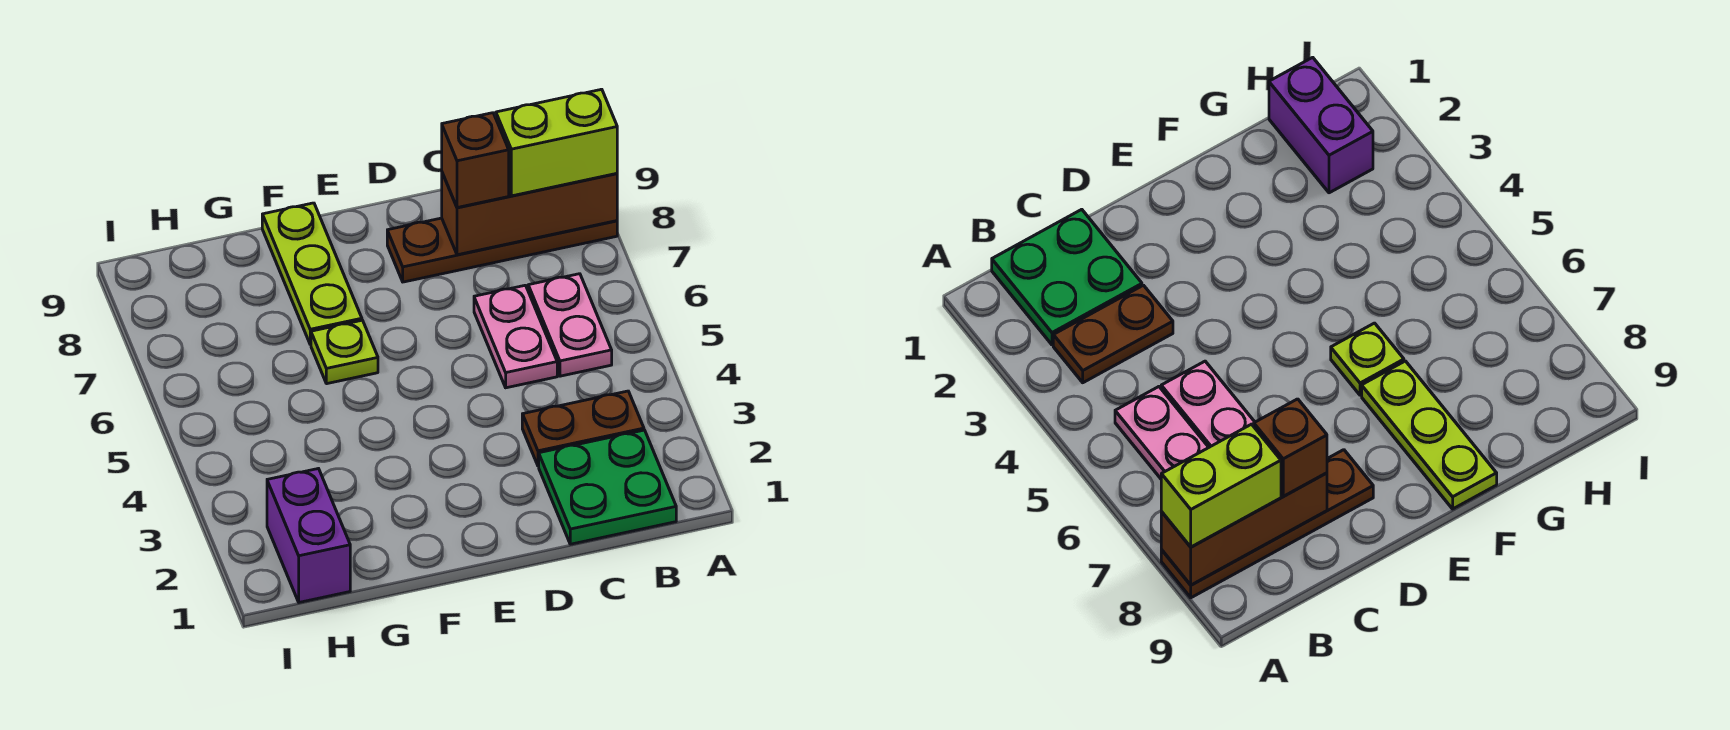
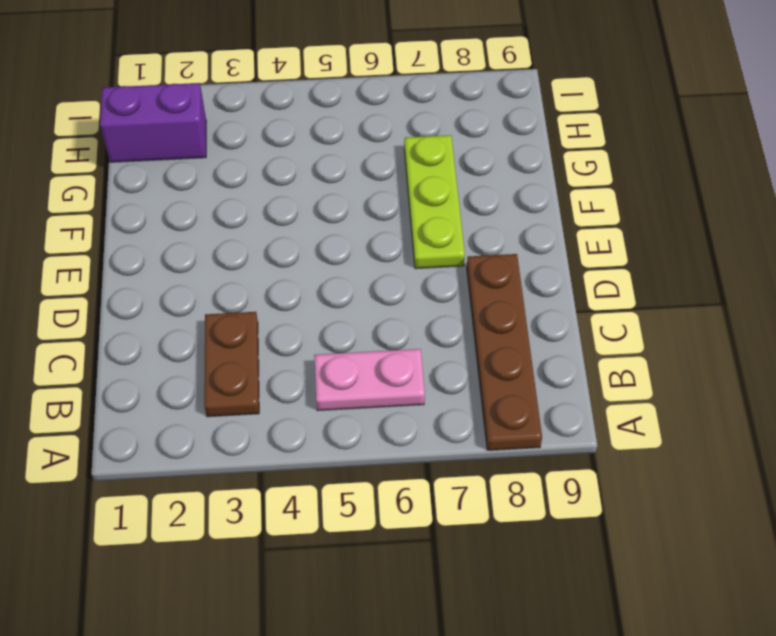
lime plate E7:G7 level 1 -> lime plate F7:F9 level 1
none -> green plate B1:C2 level 1
none -> pink plate C5:C6 level 1

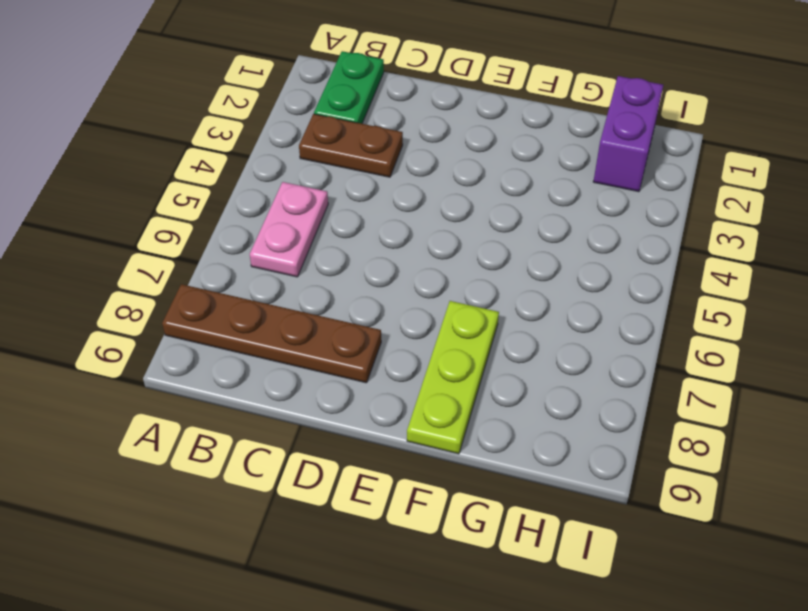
green plate B1:B2 level 1 -> green plate B1:C2 level 1
none -> pink plate C5:C6 level 1
none -> lime plate F6 level 1

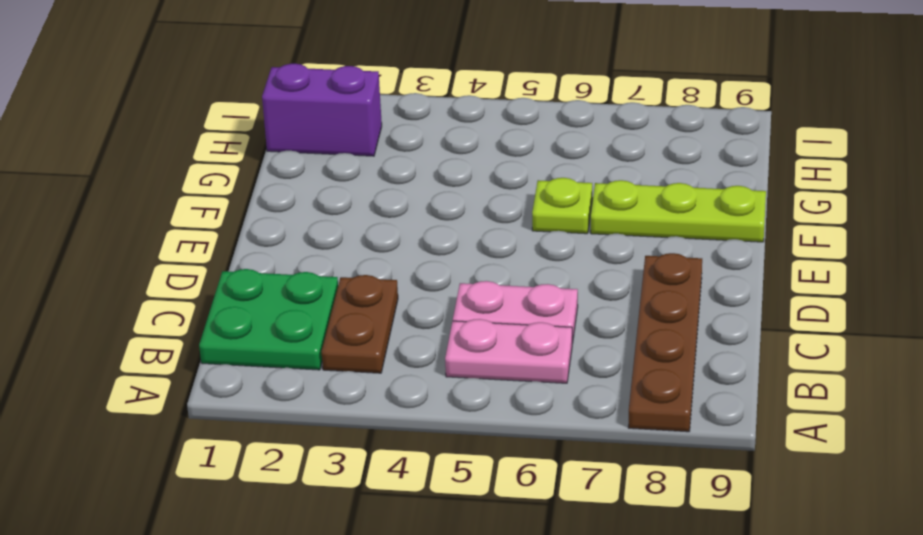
none -> brown brick A8:C8 level 2
none -> lime brick A8:B8 level 3

